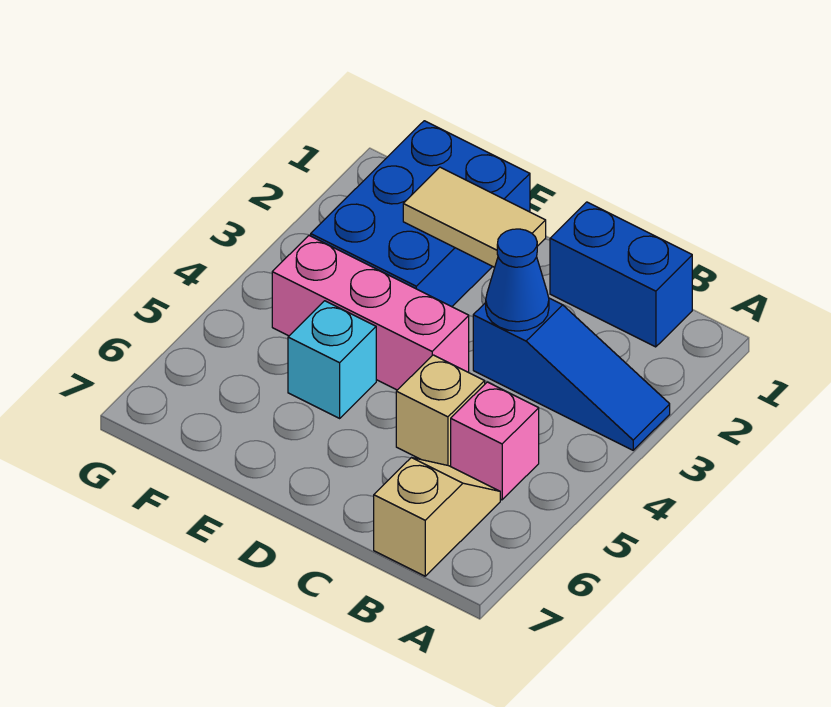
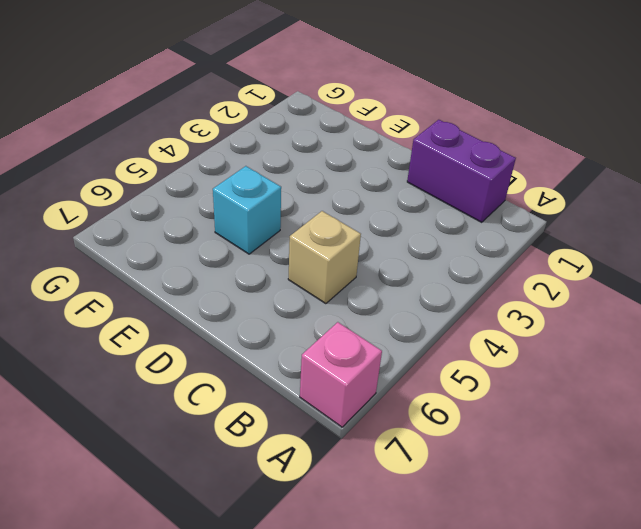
pink brick A7 level 1 -> pink brick B5 level 1
purple brick B1:C1 level 1 -> blue brick B1:C1 level 1
none -> blue slope A3:C3 level 1 top C
none -> tan slope B6:B7 level 1 top 7

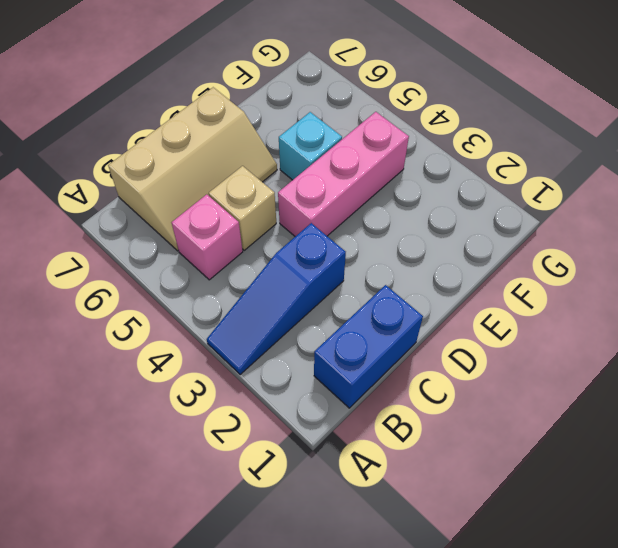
tan slope B6:D7 level 1 top 7 -> tan slope B6:B7 level 1 top 7
none -> blue brick E1:F3 level 1
none -> blue cone C3 level 2

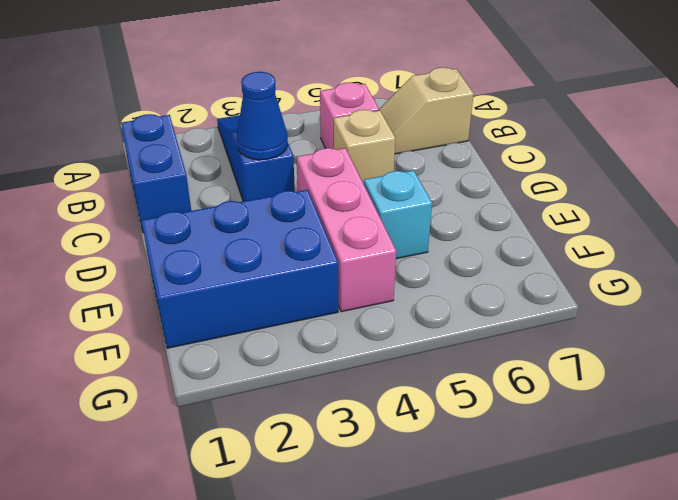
none -> tan tile D2:E2 level 2

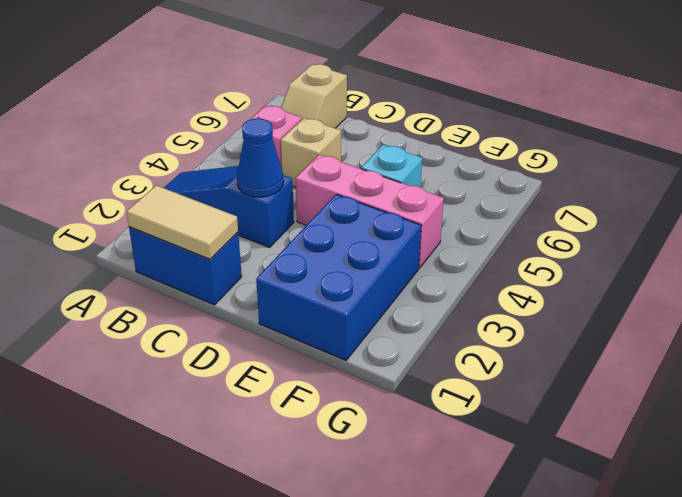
tan tile B1:C1 level 2 -> tan tile D2:E2 level 2

